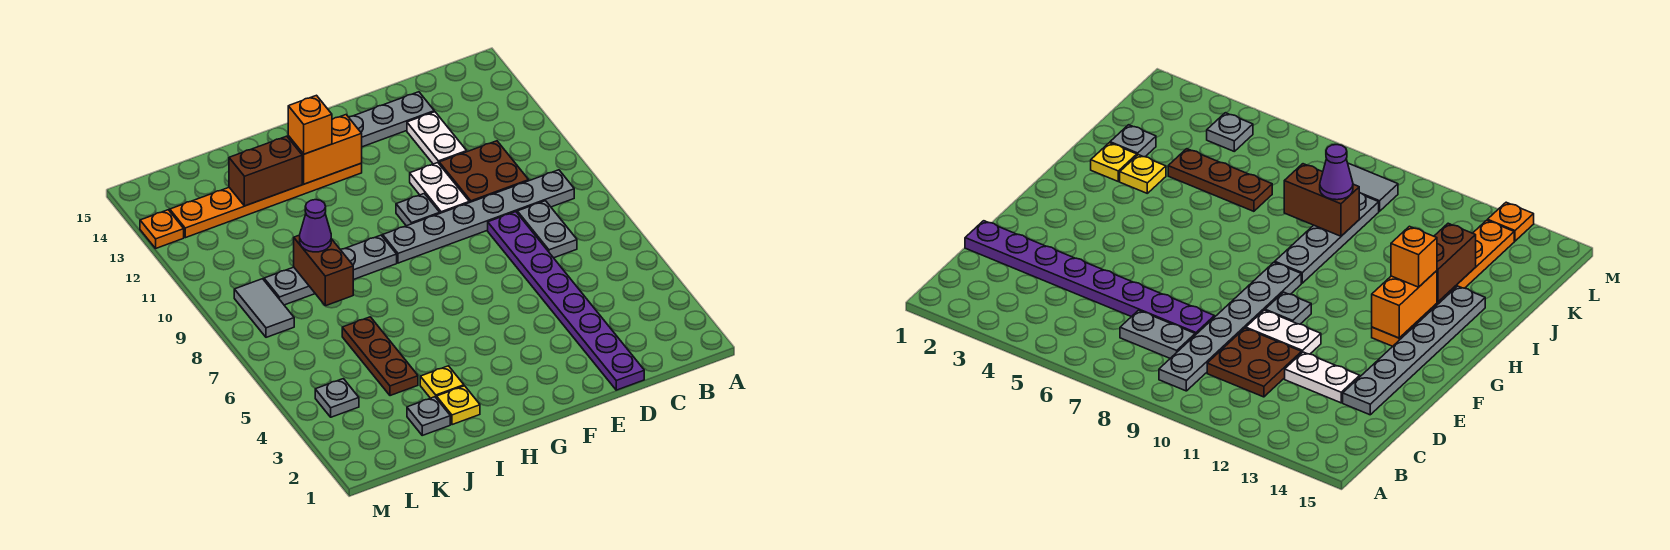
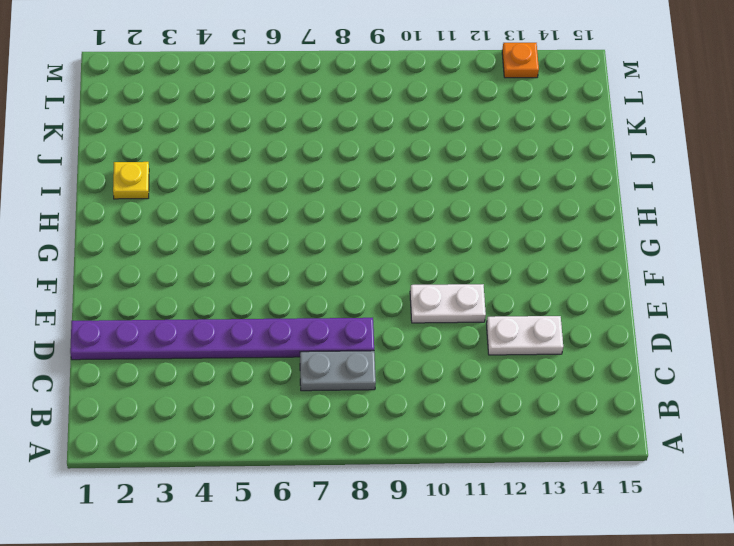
none -> grey plate B9:G9 level 1
none -> brown plate C10:D11 level 1
none -> grey plate D14:I14 level 1

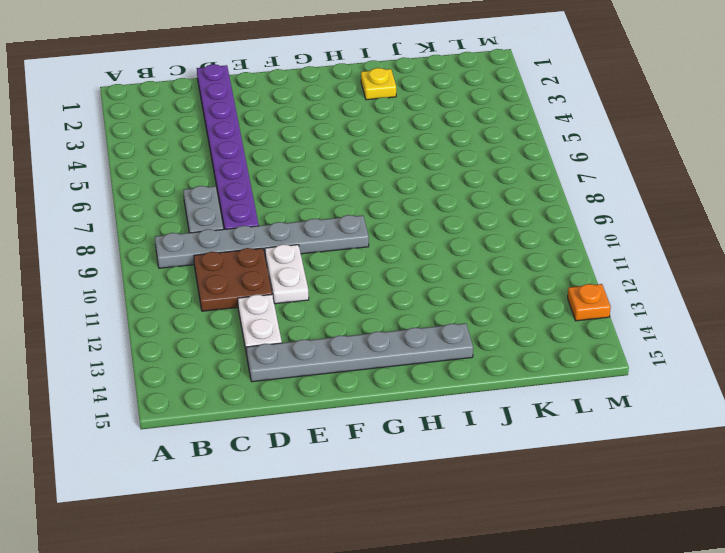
none -> grey plate F10 level 1
none -> orange plate G13:L13 level 1
none -> grey plate H9:K9 level 1

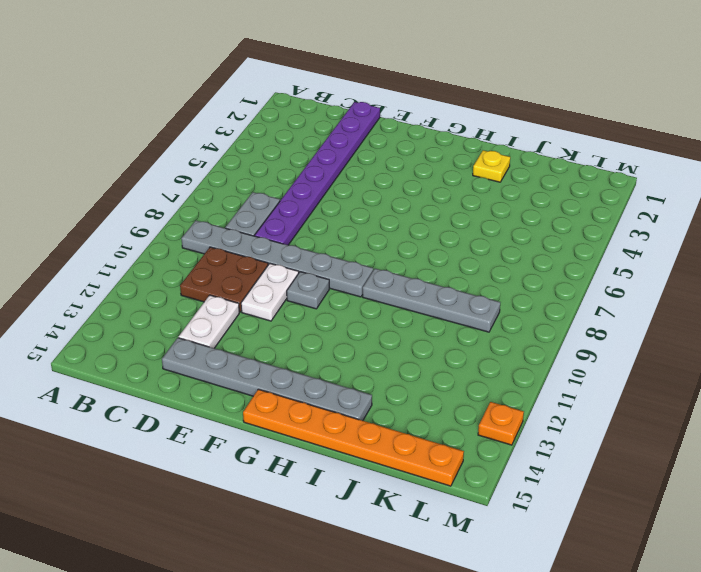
orange plate G15:L15 level 1 -> orange plate G13:L13 level 1
none -> yellow plate I3 level 1
none -> grey plate J2 level 1
none -> brown plate J4:J6 level 1

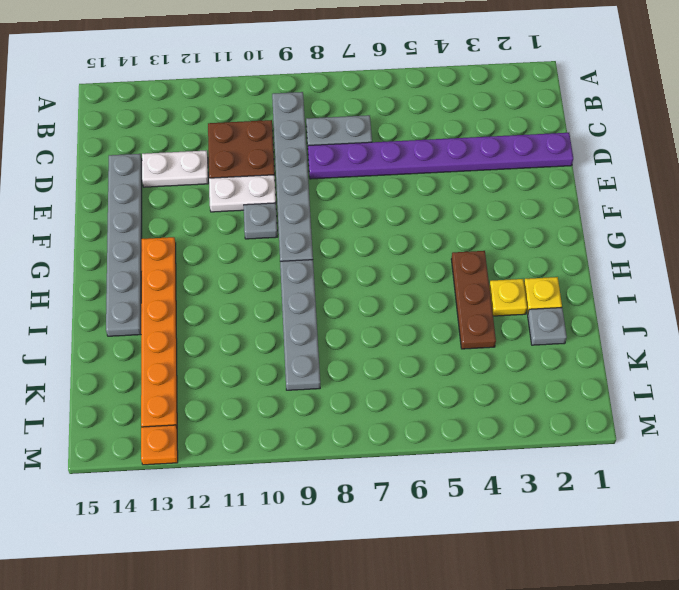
brown plate H4:J4 level 1 -> brown plate J4:J6 level 1
none -> grey plate L4 level 1
none -> grey tile L8:L9 level 1
none -> orange brick G13:H13 level 2

